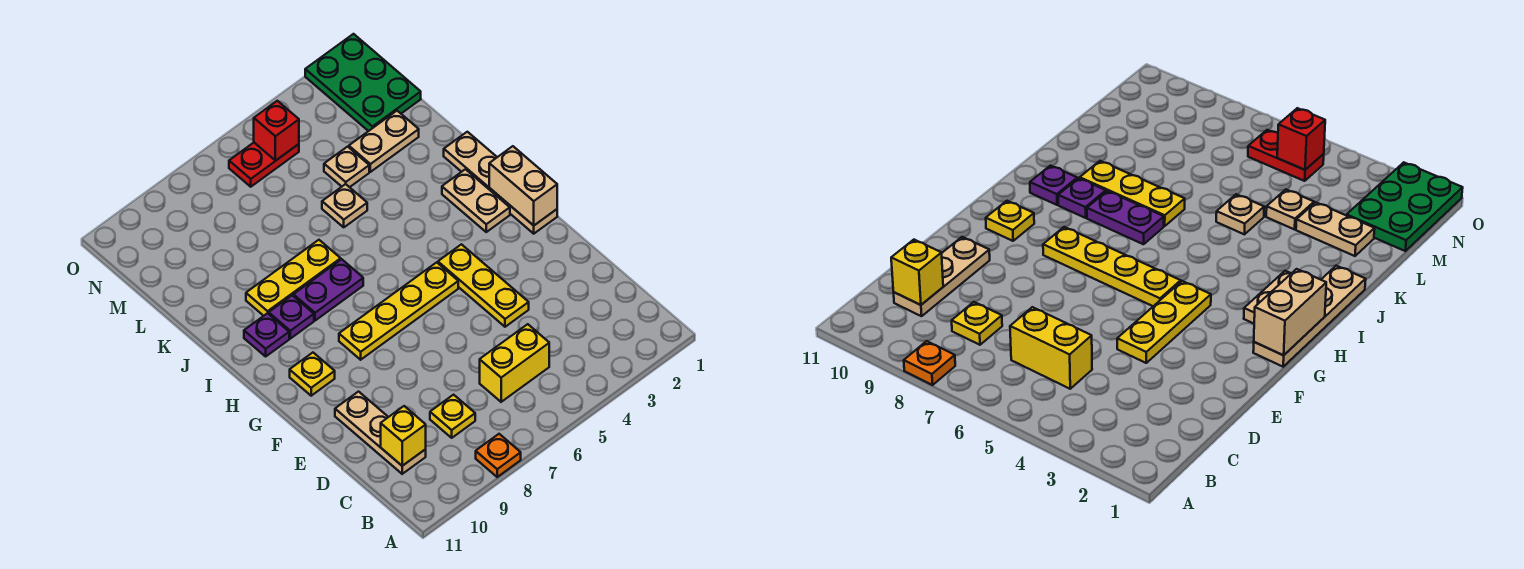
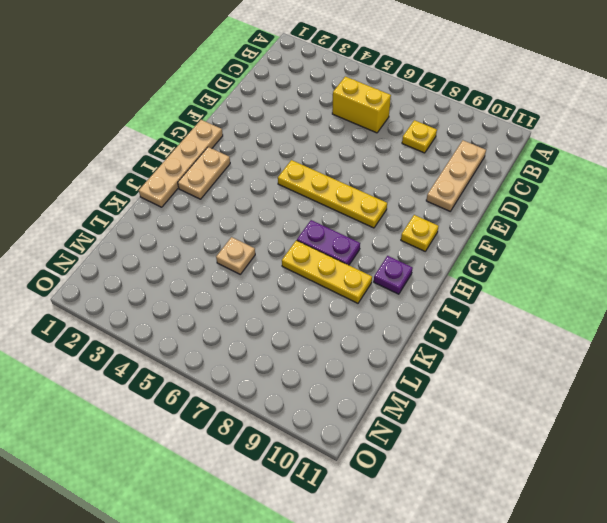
none -> orange plate A8 level 1
none -> yellow plate E4:G4 level 1
none -> purple plate I9 level 1

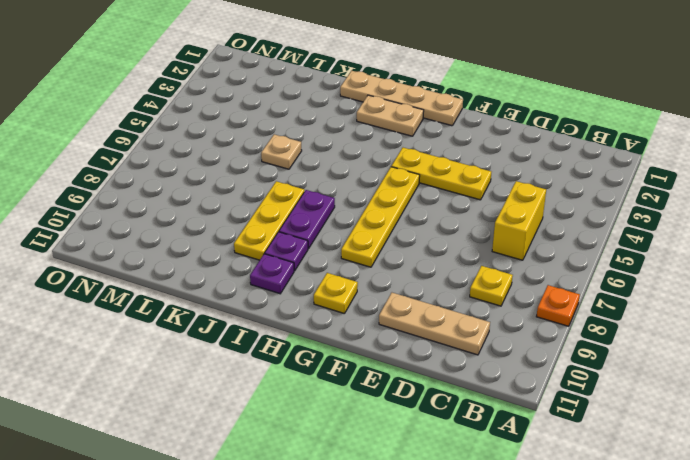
none -> tan plate L2:L3 level 1
none -> tan plate L4 level 1
none -> green plate M1:O2 level 1

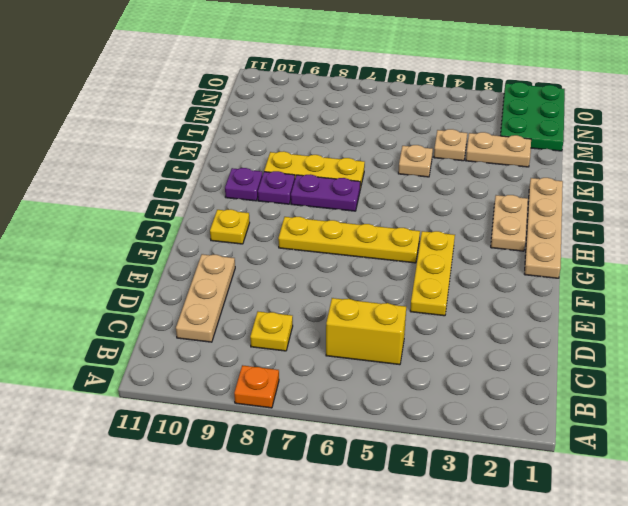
none -> red plate N5:N6 level 1
none -> yellow brick C10 level 2
none -> tan brick G1:H1 level 2

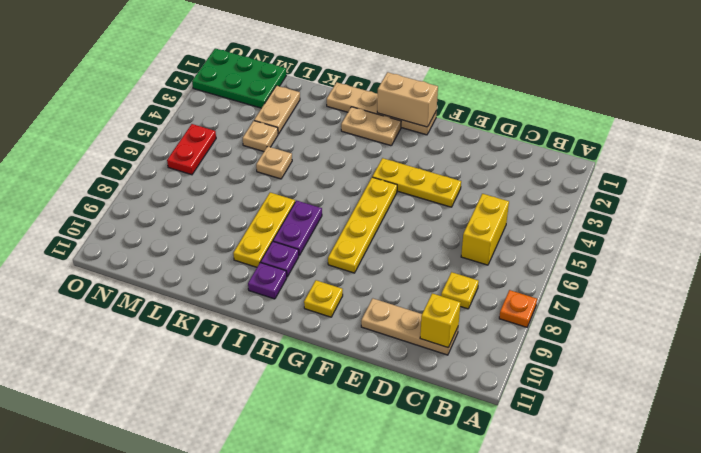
none -> red brick N5 level 2

